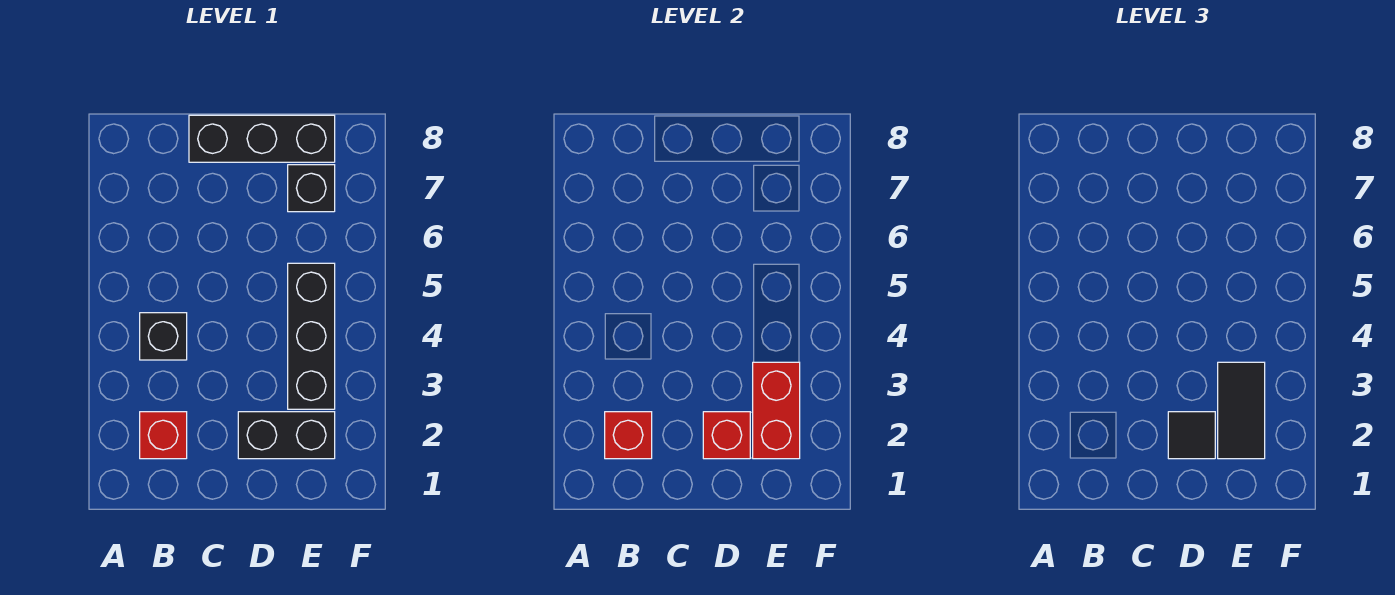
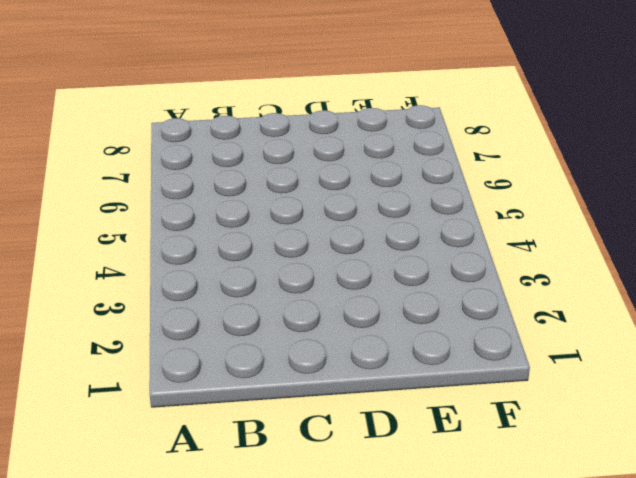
none -> red brick B2 level 1
none -> black brick B4 level 1

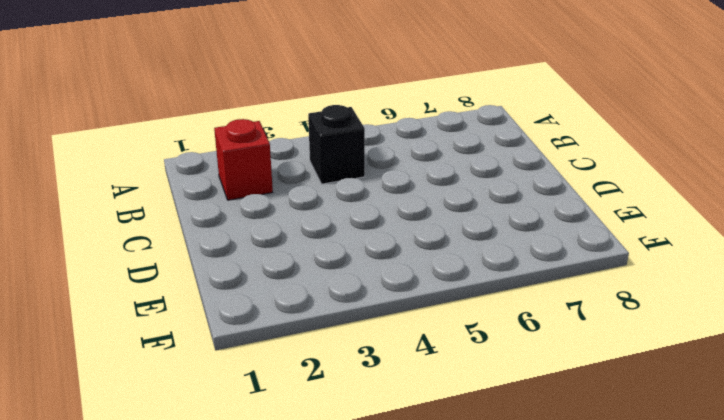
none -> black brick C8:E8 level 1
none -> black brick D2:E2 level 1

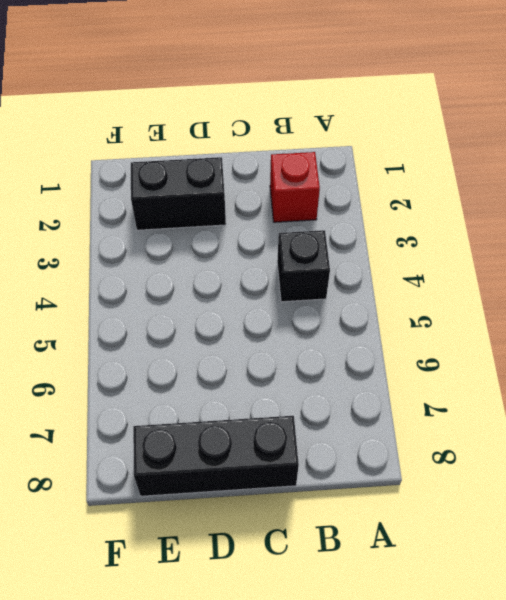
none -> black brick E3:E5 level 1
none -> black brick E7 level 1

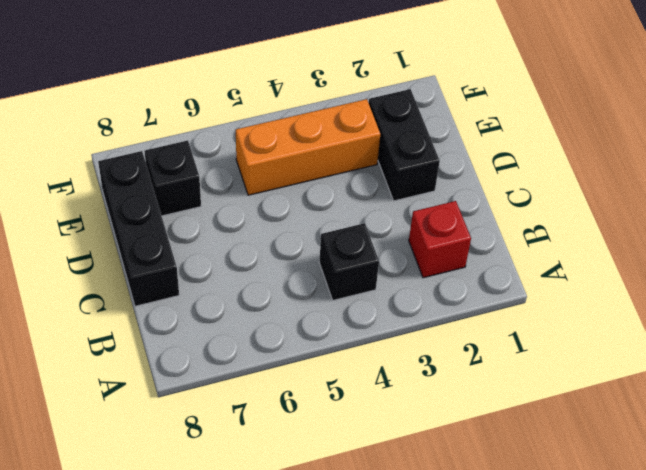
orange brick E3:E5 level 1 -> black brick E3:E5 level 1
none -> red brick B2 level 2
none -> red brick D2 level 2

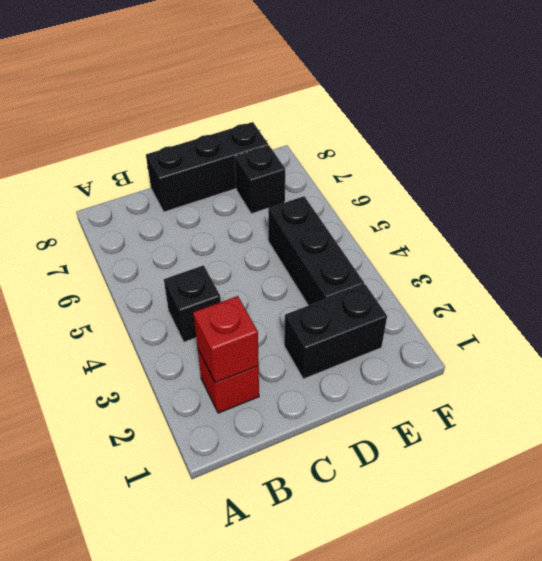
none -> red brick D2 level 2
none -> red brick E2:E3 level 2

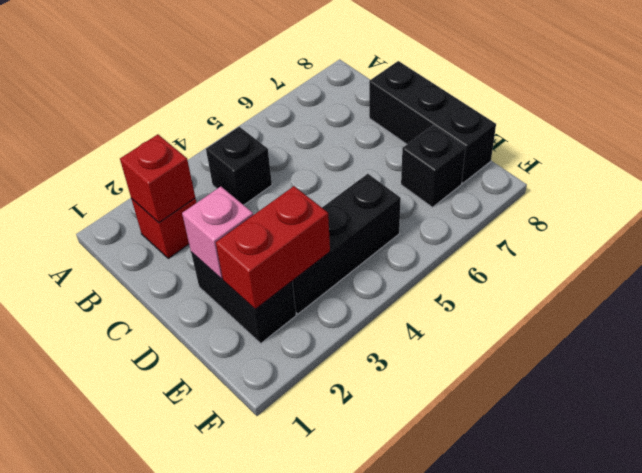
pink brick D2 level 2 -> red brick D2 level 2
none -> black tile D2 level 3
none -> black tile E2:E3 level 3

